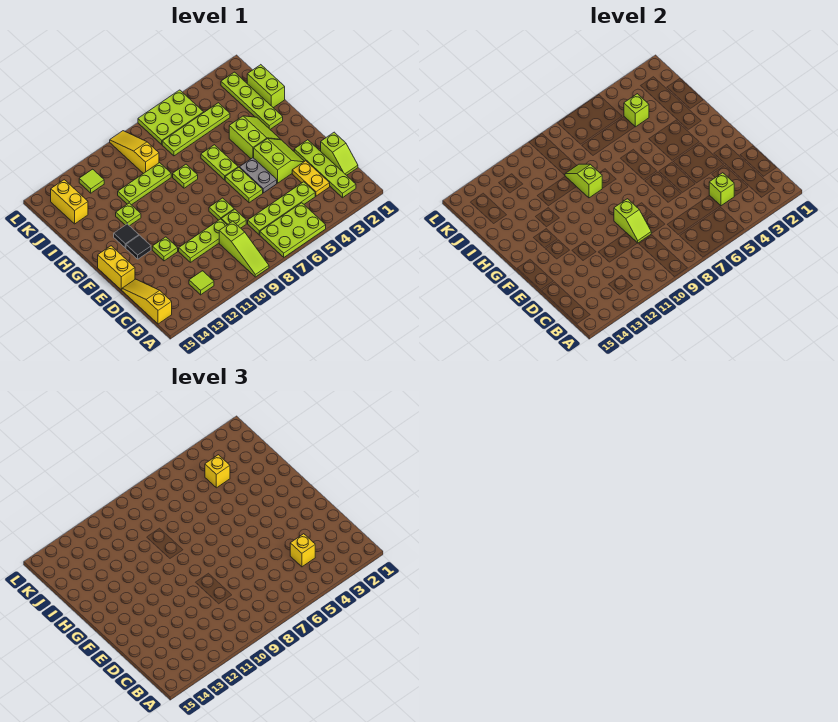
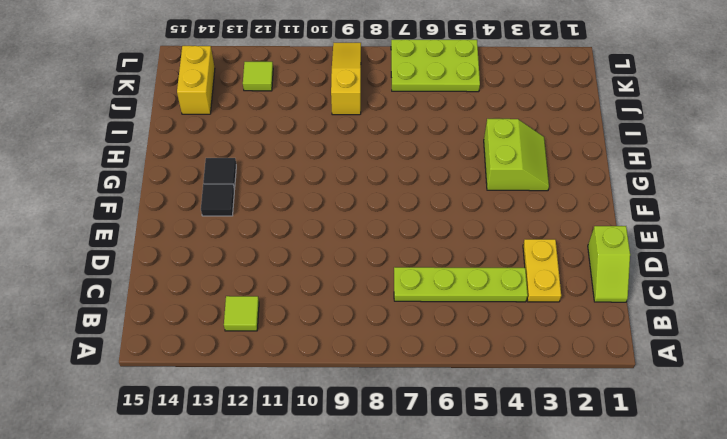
none -> lime plate A5:B7 level 1
none -> lime slope A9:C9 level 1 top C
none -> lime plate B2:E2 level 1
none -> yellow slope B15:D15 level 1 top B

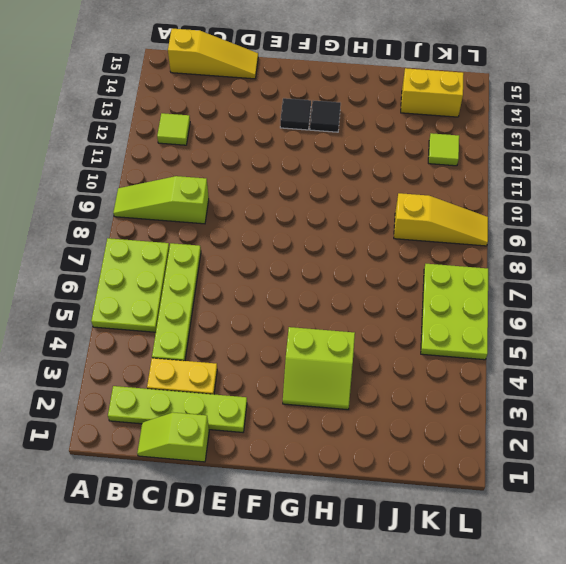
none -> lime plate D8 level 1
none -> lime plate D9:D11 level 1
none -> lime slope E3:F4 level 1 top 4
none -> grey plate E5:F5 level 1

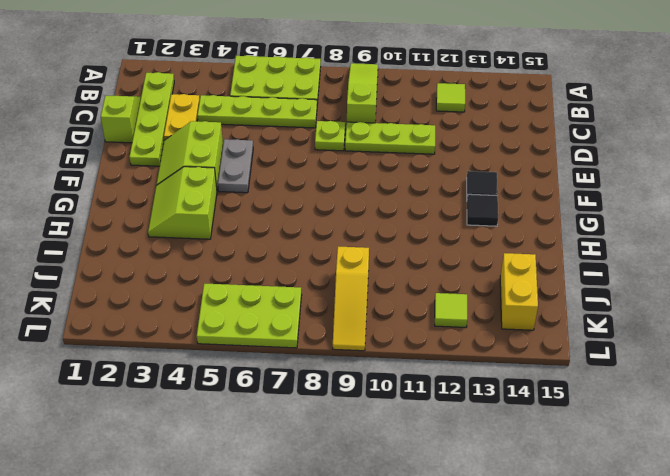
none -> yellow slope B15:D15 level 1 top B
none -> lime plate E6:F6 level 1
none -> lime plate E8 level 1
none -> lime plate E12 level 1

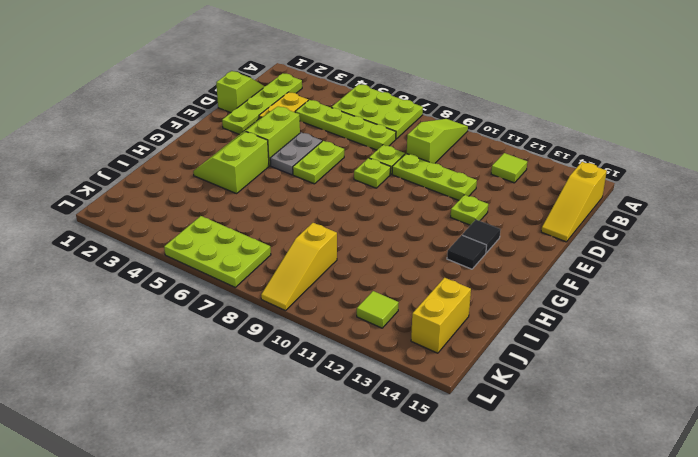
none -> yellow brick E15:F15 level 1
none -> lime plate G6:H6 level 1
none -> lime plate H2:K2 level 1
none -> lime plate H8 level 1

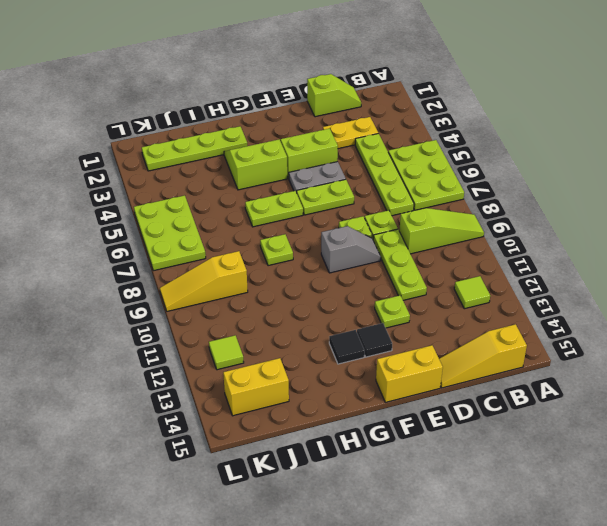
grey slope E9:F9 level 1 top F -> none
none -> lime plate B2:E2 level 1
none -> lime plate H12 level 1
none -> lime brick I1:J1 level 1
none -> lime plate I9:I11 level 1

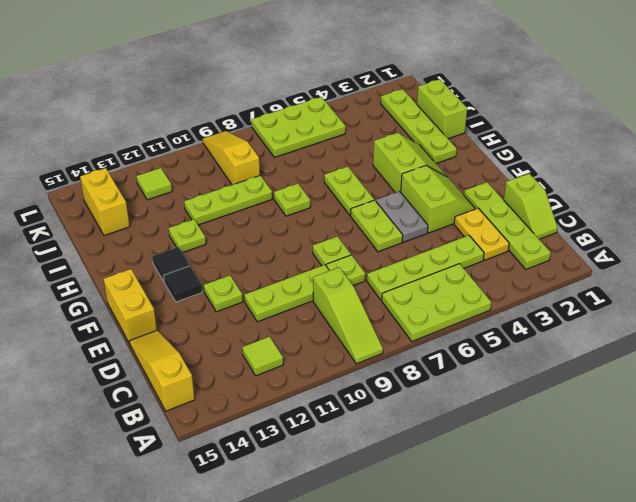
none -> lime plate J4:J7 level 1
none -> lime brick C4 level 2
none -> lime slope D9:E9 level 2 top E
none -> lime slope H9:I9 level 2 top H

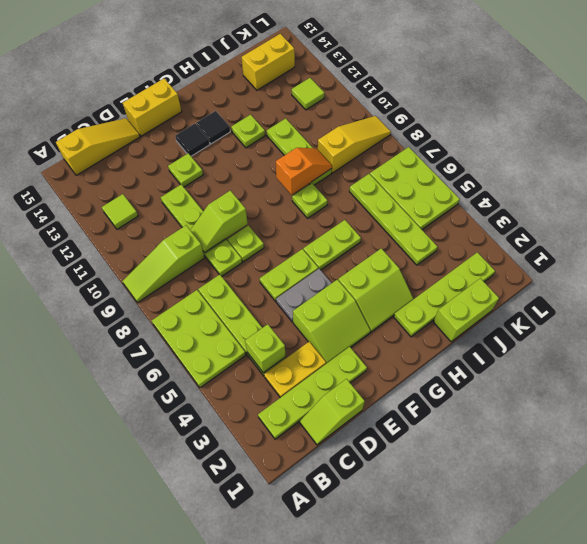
orange slope H9:I9 level 2 top H -> lime slope H9:I9 level 2 top H
none -> lime brick J4 level 2
none -> yellow brick C4 level 3
none -> yellow brick J4 level 3

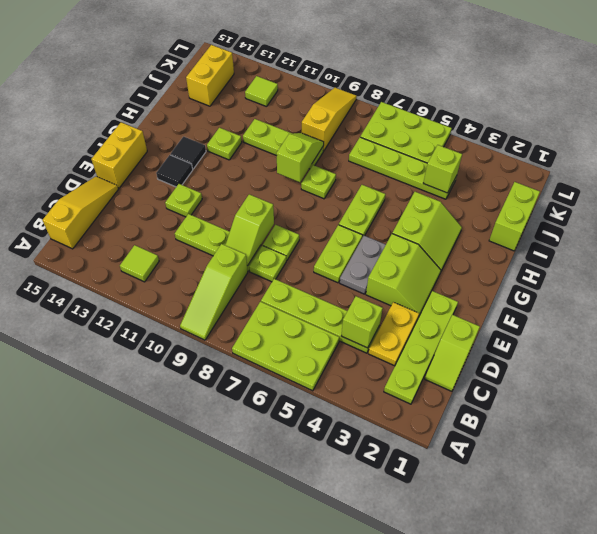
none -> lime plate H2:K2 level 1
none -> yellow brick C4 level 3
none -> yellow brick J4 level 3

